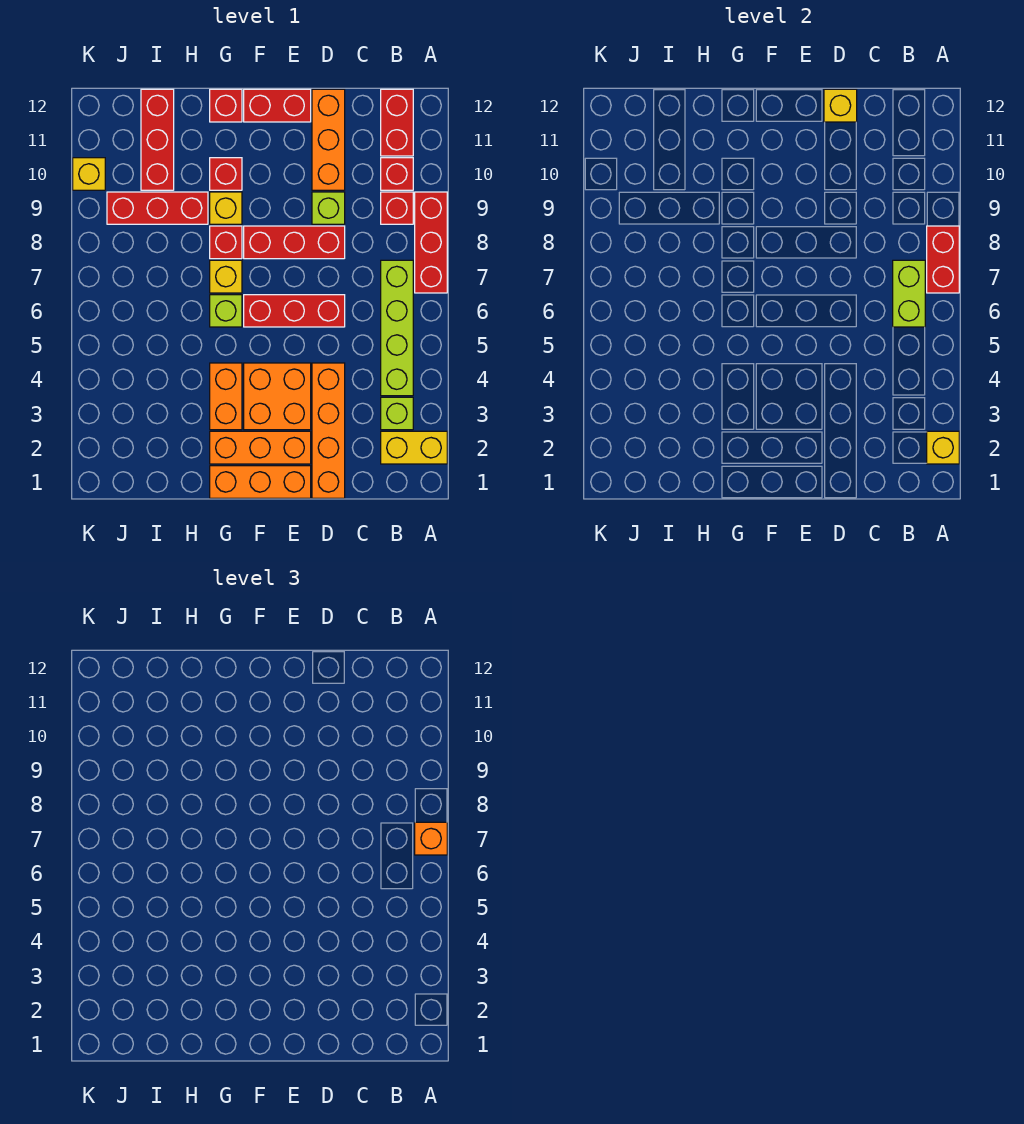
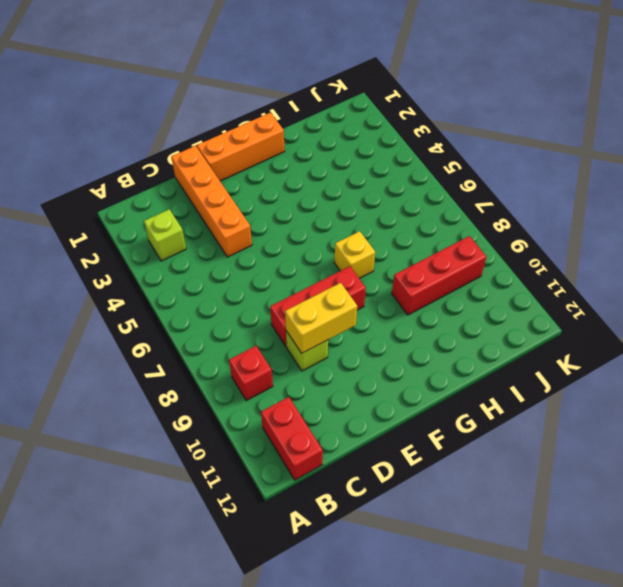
yellow brick D9:E9 level 2 -> yellow brick A2:B2 level 1
none -> red brick A7:A9 level 1
none -> lime brick B4:B7 level 1
none -> red brick B10 level 1
none -> red brick D6:F6 level 1

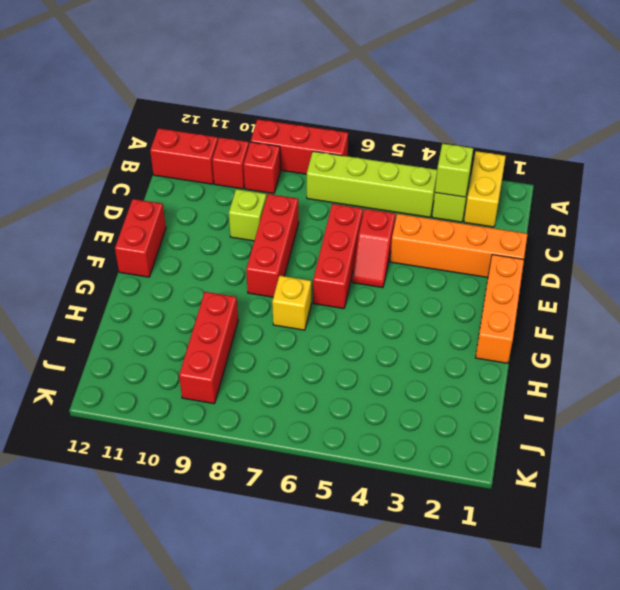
lime brick B3 level 2 -> lime brick G6 level 1
red slope D5:E5 level 1 top D -> none
none -> orange brick D10:D12 level 1
none -> orange brick E2:G2 level 1
none -> orange brick E3:F4 level 1
none -> orange brick G3:G4 level 1

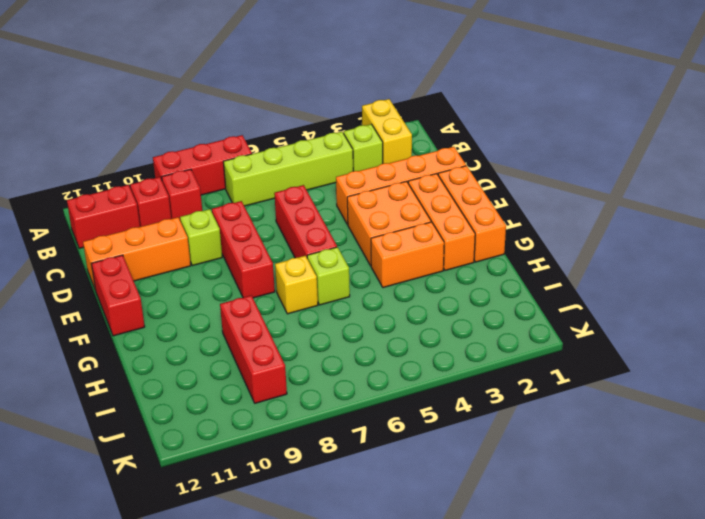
none -> red brick G8 level 1
none -> yellow brick G9 level 1
none -> red brick G10 level 1
none -> red brick G12 level 1

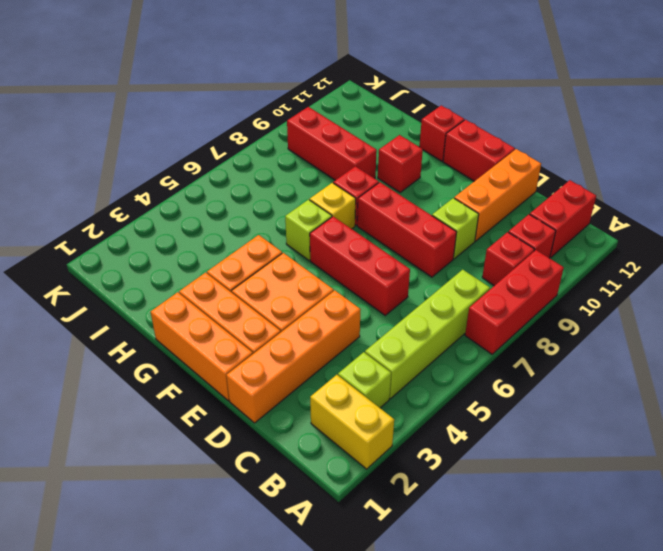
none -> yellow brick G9 level 1
none -> red brick I10:I12 level 1
none -> yellow brick K10 level 1
none -> yellow brick A2 level 2

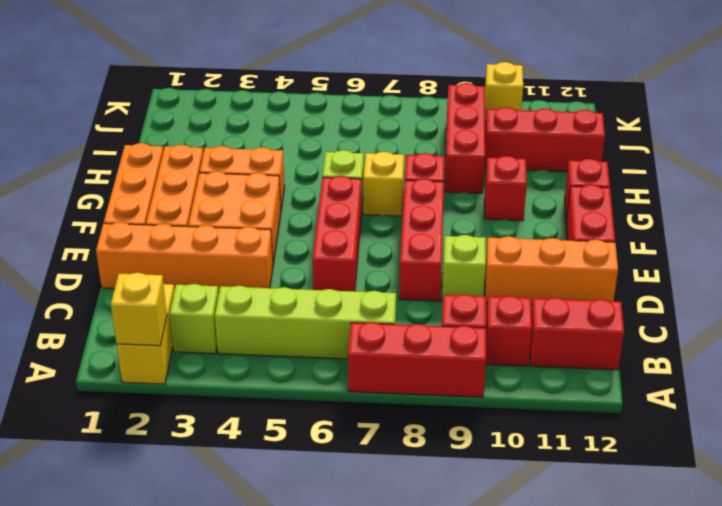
none -> yellow brick G9 level 1
none -> red brick A7:A8 level 2
none -> lime brick B6:B7 level 2
none -> yellow brick D12 level 2

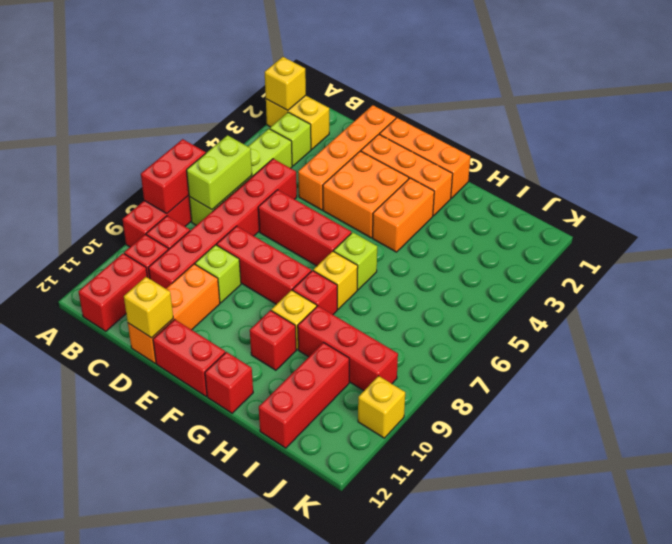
red brick C5:C10 level 1 -> none
none -> orange brick A7 level 3

